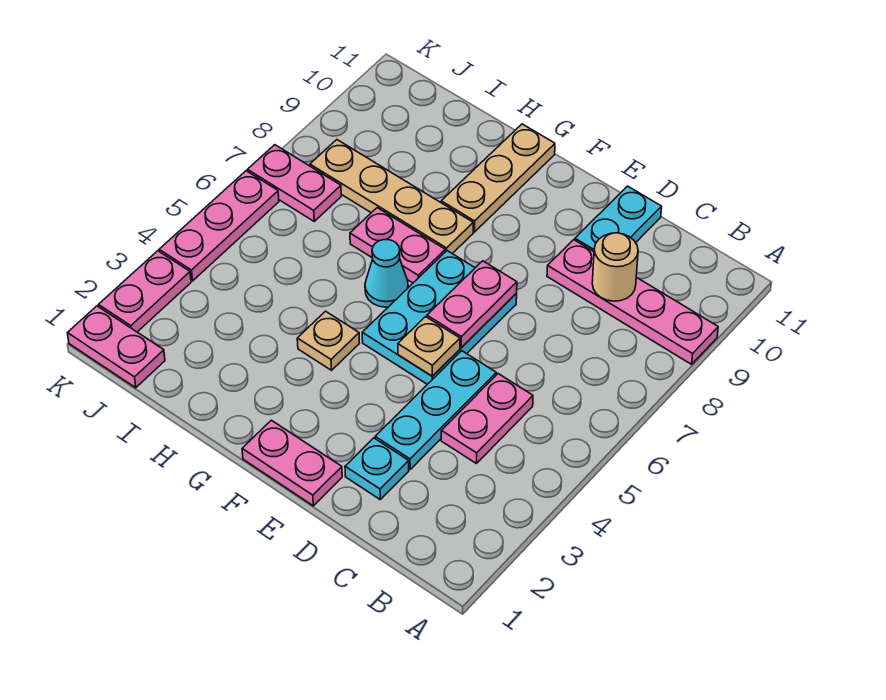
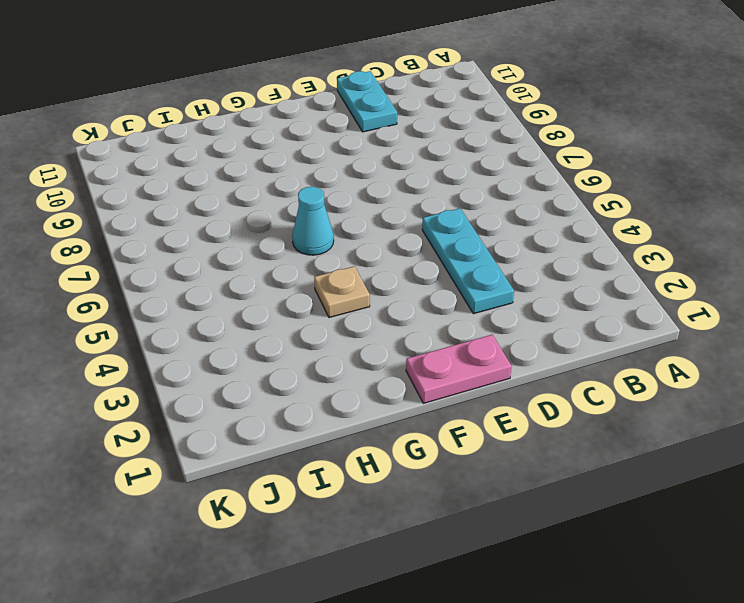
none -> pink plate A9:D9 level 1
none -> pink plate C4:C5 level 1
none -> cyan plate D2 level 1

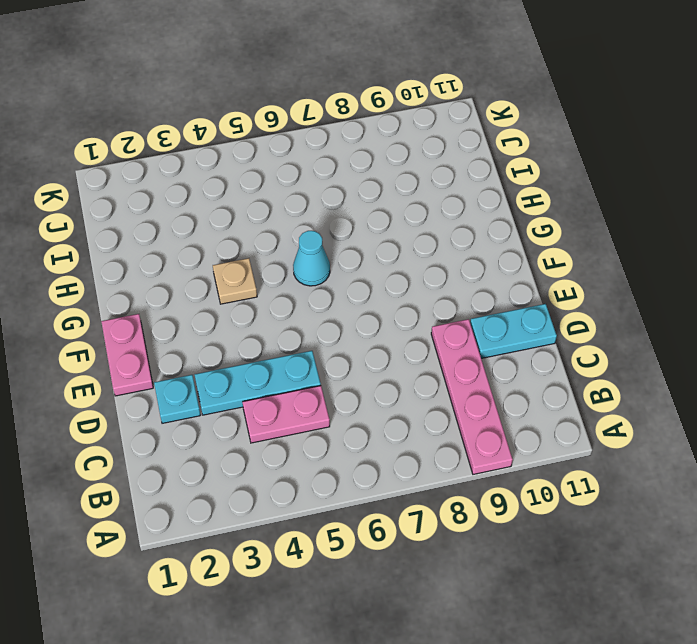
none -> cyan plate E5:F7 level 1
none -> pink plate G7:H7 level 1
none -> tan plate G8:J8 level 1

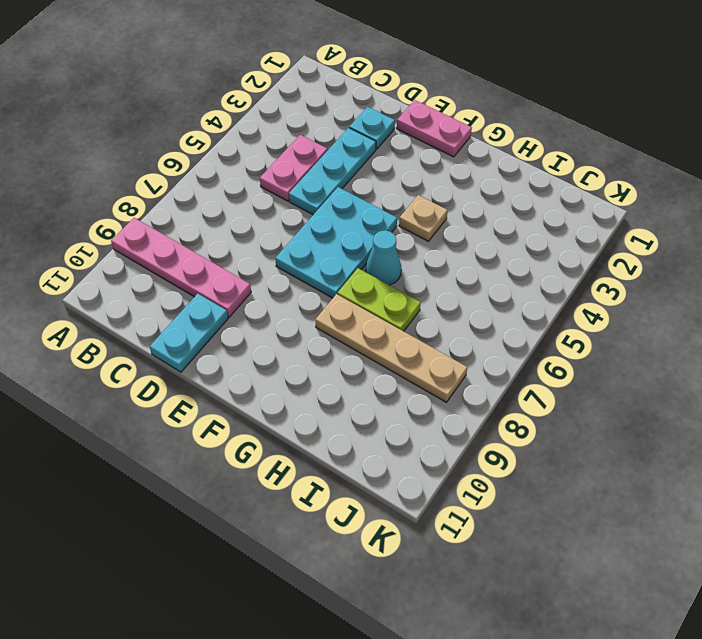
lime plate G7:H7 level 1 -> pink plate G7:H7 level 1
none -> tan plate G9:G11 level 1
none -> pink plate J1:K1 level 1
none -> pink plate J7:K7 level 1

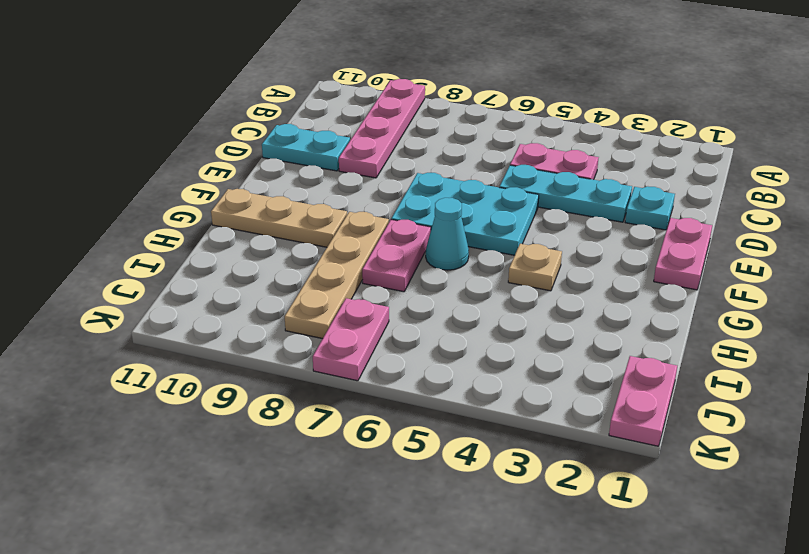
none -> pink plate K2:K3 level 1
none -> pink plate K4:K6 level 1
none -> tan round brick C9 level 2

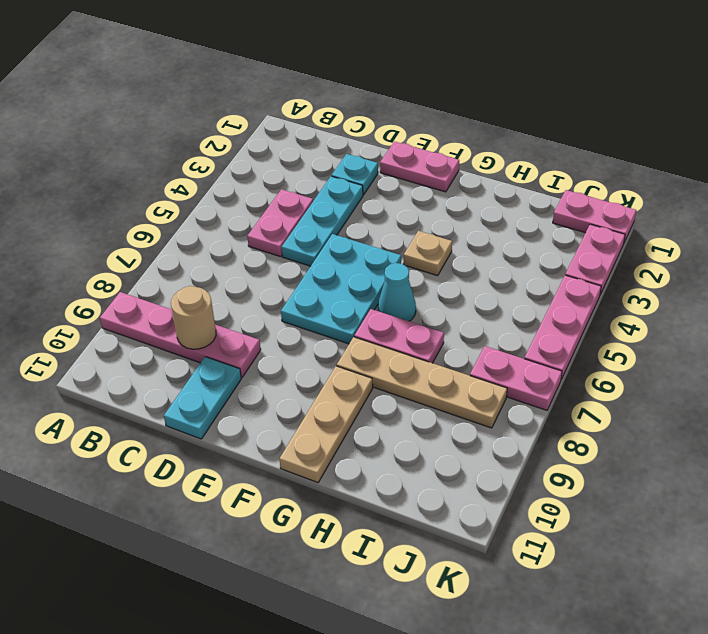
none -> tan plate E5 level 2
none -> pink plate E6:E7 level 2

